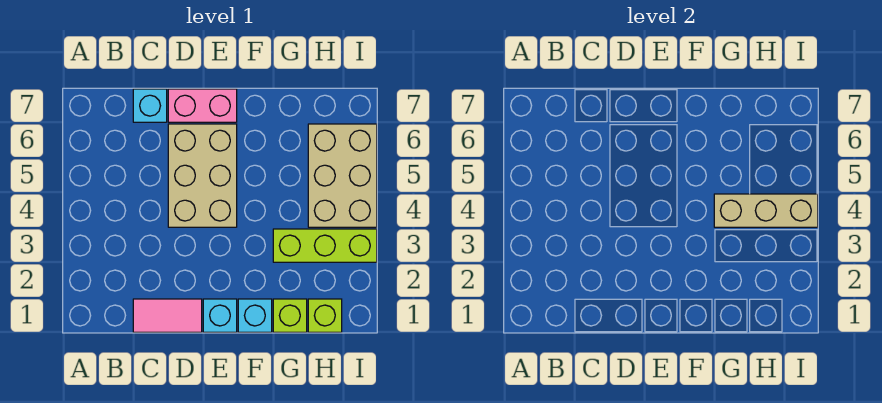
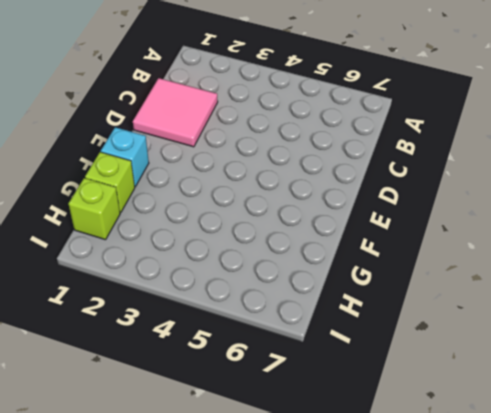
pink tile C1:D2 level 1 -> pink tile C1:D1 level 1
none -> cyan brick C7 level 1
none -> tan brick D4:E6 level 1

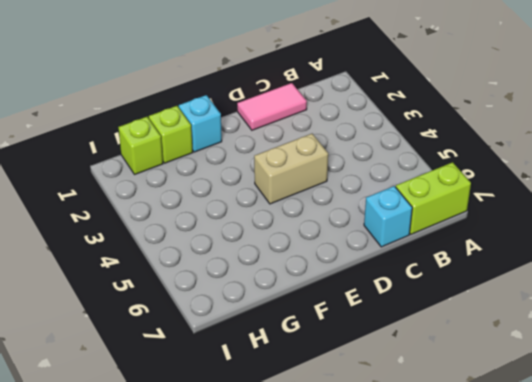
lime brick A7:B7 level 1 -> none
tan brick D4:E4 level 1 -> tan brick D4:E6 level 1
none -> pink brick D7:E7 level 1
none -> cyan brick E1 level 1

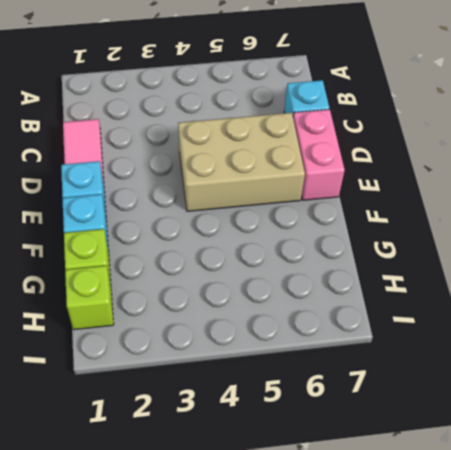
none -> lime brick G3:I3 level 1
none -> tan brick H4:I6 level 1

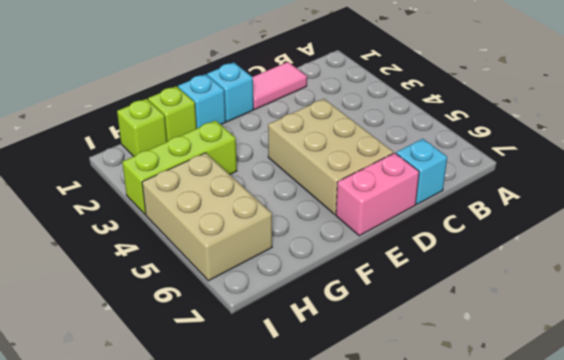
none -> tan brick G4:I4 level 2

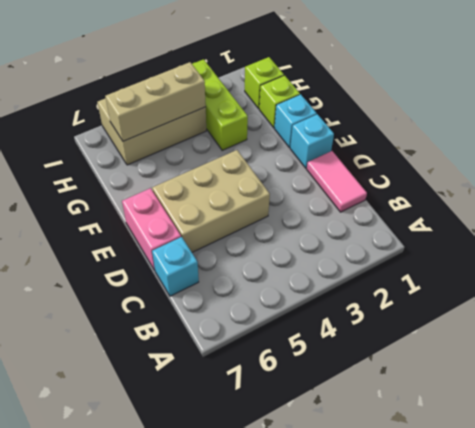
tan brick H4:H6 level 2 -> tan brick G4:I4 level 2

